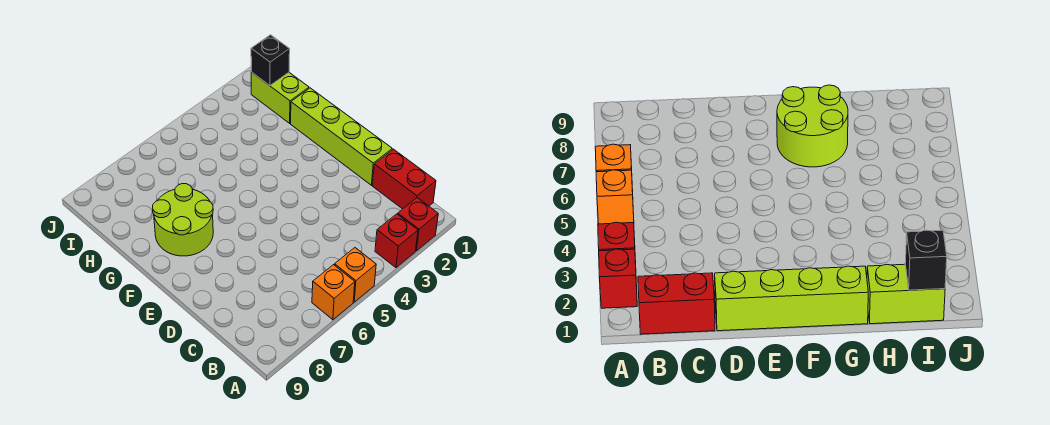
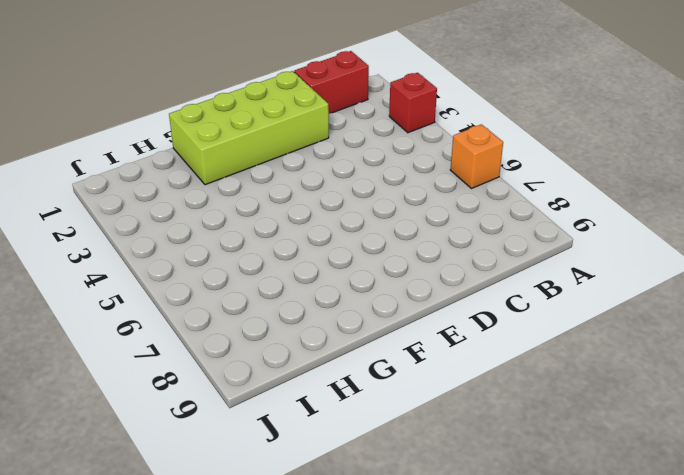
lime brick D1:G2 level 1 -> lime brick D1:G1 level 1
none -> red brick A2 level 1
none -> orange brick A5 level 1

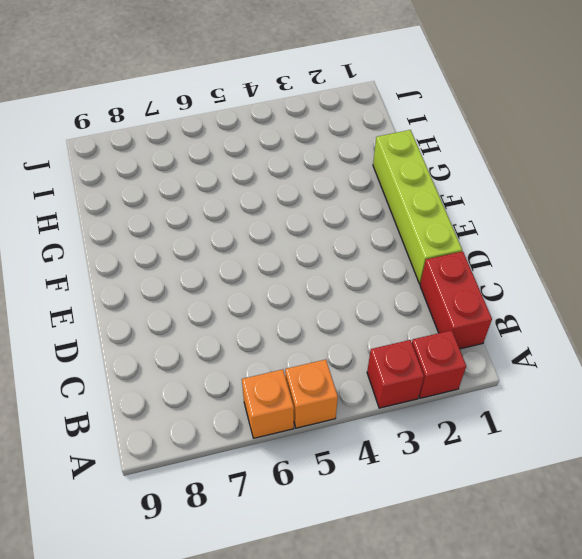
none -> lime round brick F7:G8 level 1
none -> lime brick H1:I1 level 1

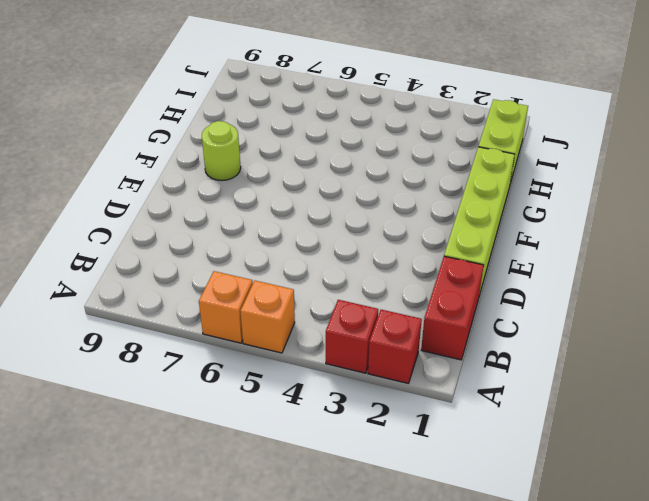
lime round brick F8 level 1 -> lime round brick F7:G8 level 1
none -> black brick I1 level 2

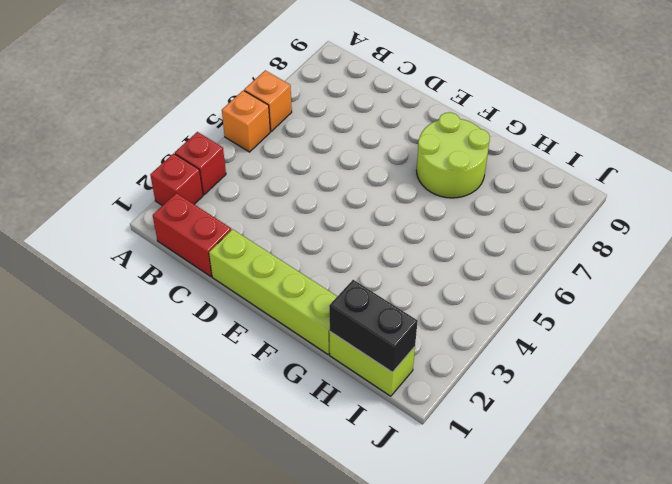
black brick H1:I1 level 2 -> black brick I1 level 2

